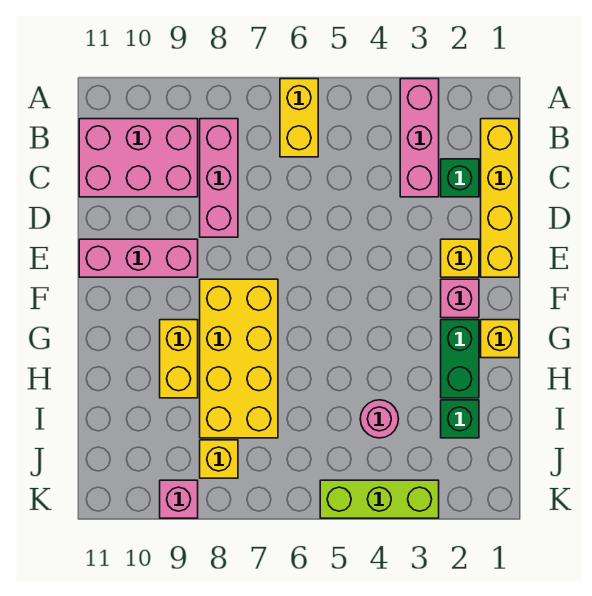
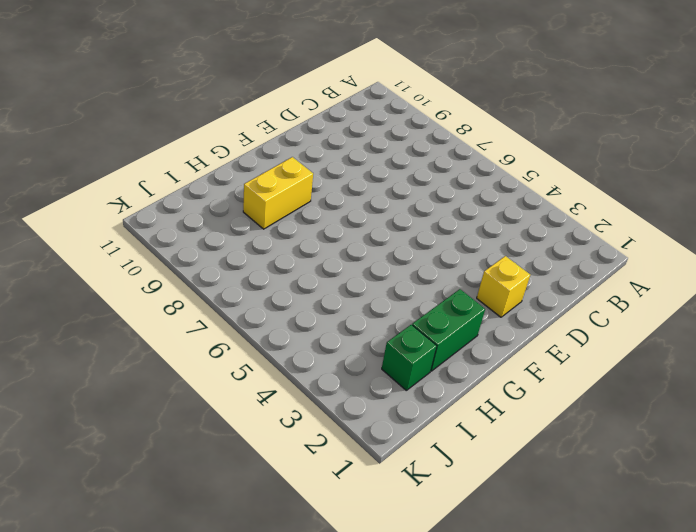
none -> pink brick A3:C3 level 1
none -> yellow brick A6:B6 level 1
none -> yellow brick B1:E1 level 1

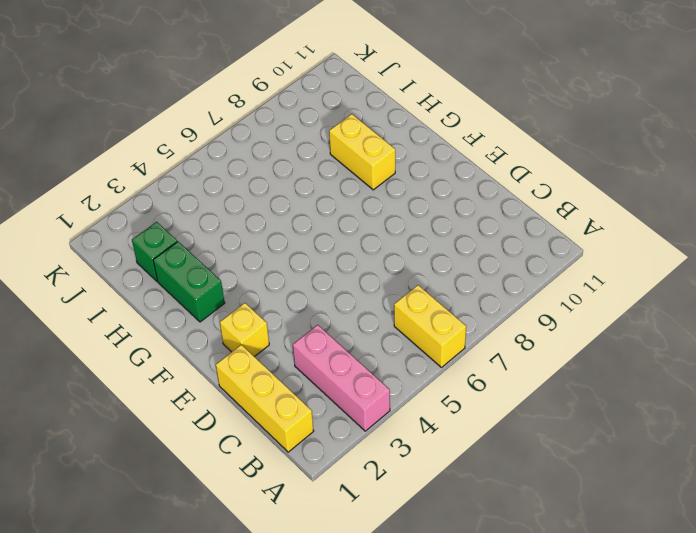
yellow brick B1:D1 level 1 -> yellow brick B1:E1 level 1
none -> pink brick B8:D8 level 1
none -> pink brick B9:C11 level 1
none -> green brick C2 level 1

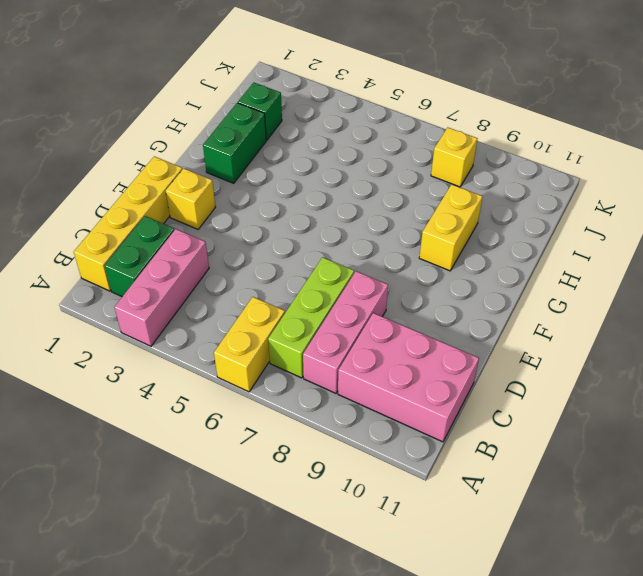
green brick B2:C2 level 1 -> green brick C2 level 1
lime brick B7:D7 level 1 -> lime brick K3:K5 level 1
none -> pink brick E9:E11 level 1
none -> pink brick F2 level 1
none -> yellow brick F7:I8 level 1

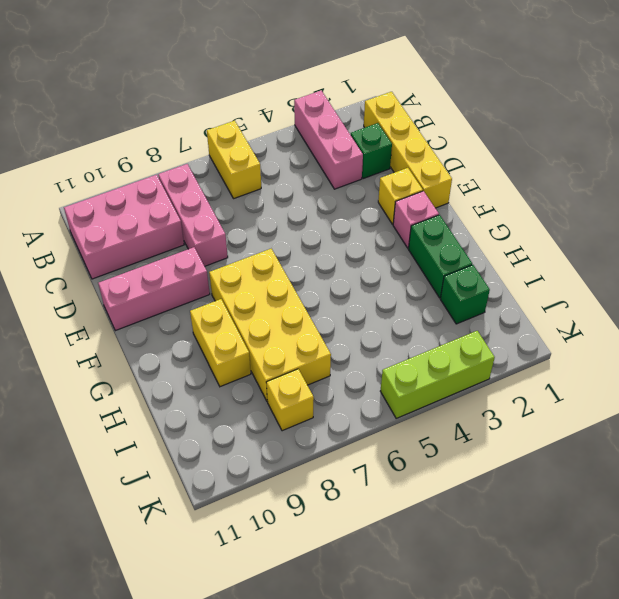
none -> yellow brick G1 level 1
none -> pink round brick I4 level 1
none -> pink brick K9 level 1

